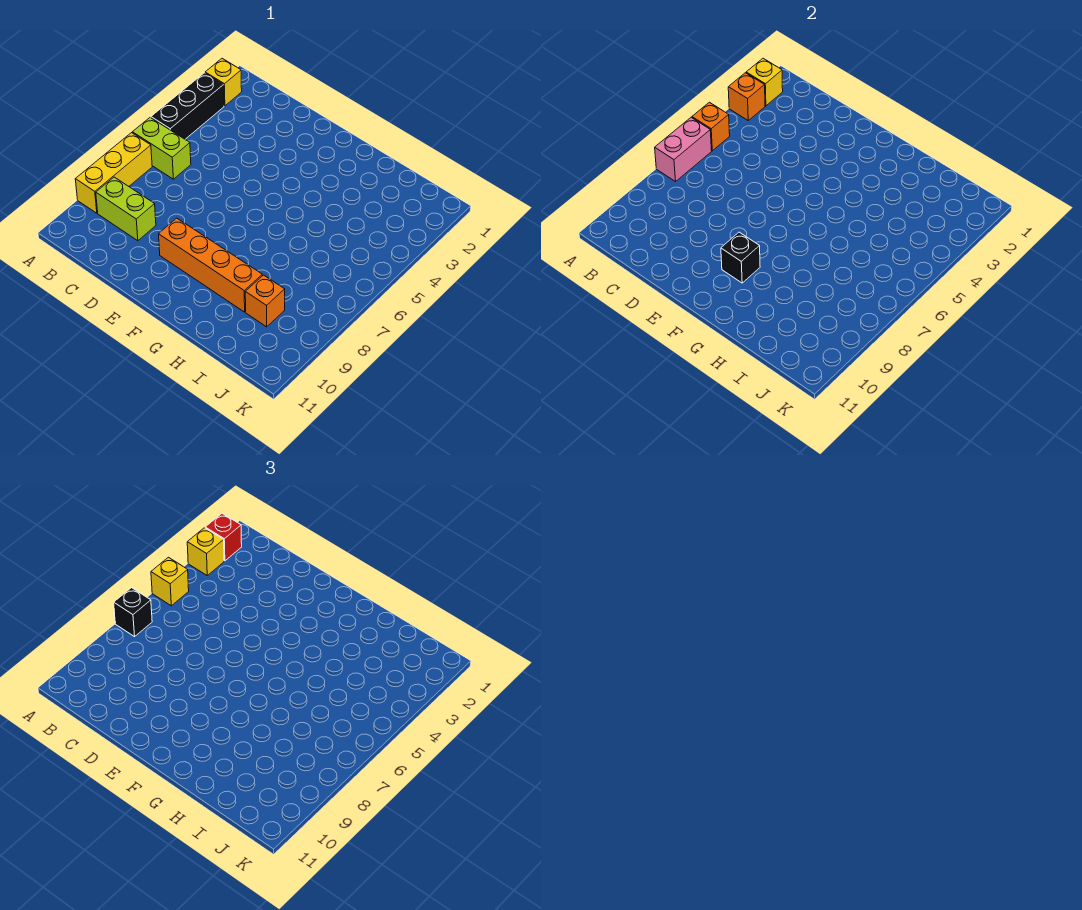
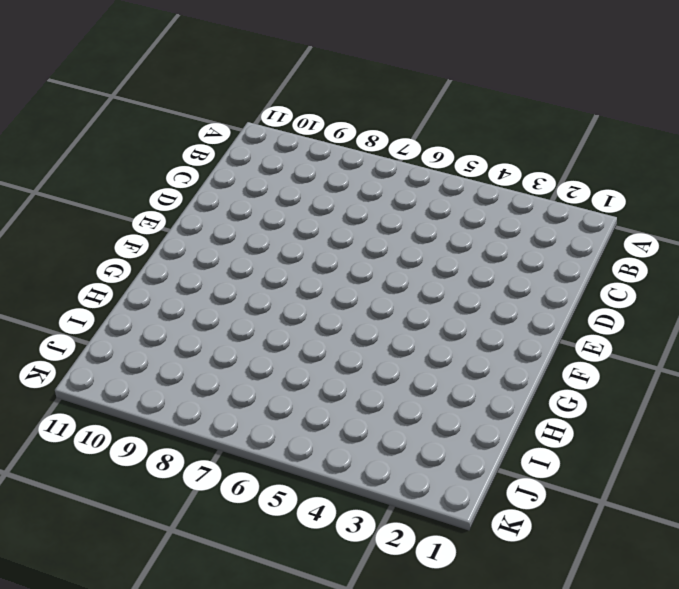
none -> yellow brick A2 level 1
none -> black brick A3:A5 level 1
none -> lime brick A6:B6 level 1

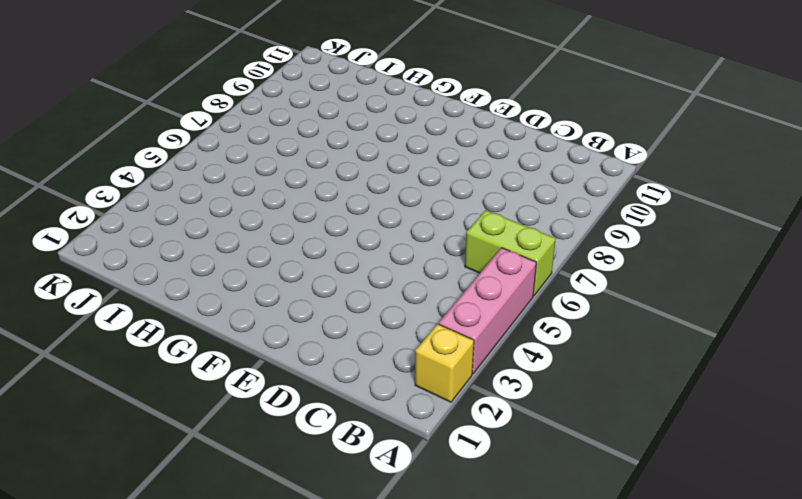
pink brick A3:A5 level 1 -> black brick A3:A5 level 1
none -> yellow brick A7:A9 level 1
none -> lime brick B9:C9 level 1
none -> orange brick E9:H9 level 1

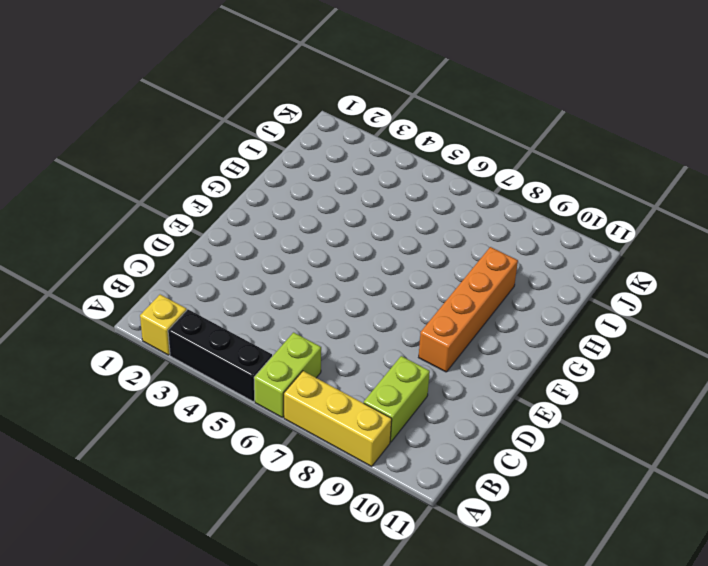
none -> orange brick I9 level 1
none -> yellow brick A2 level 2
none -> orange brick A3 level 2

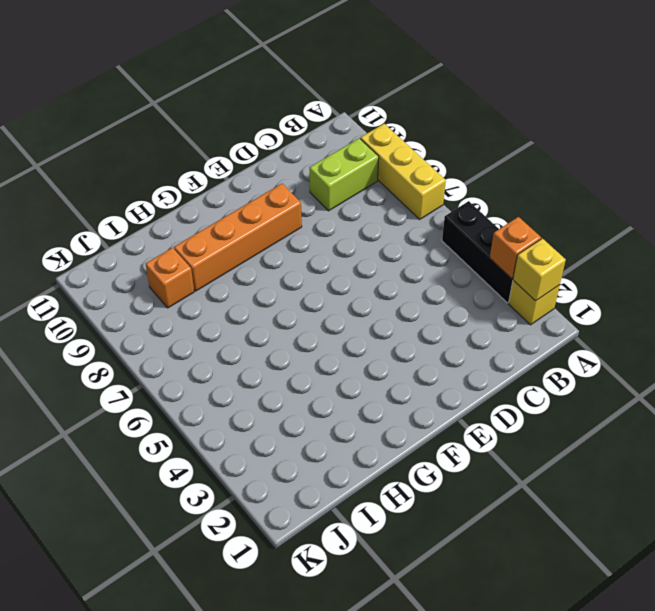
none -> lime brick A6:B6 level 1
none -> orange brick A5 level 2
none -> pink brick A6:A7 level 2

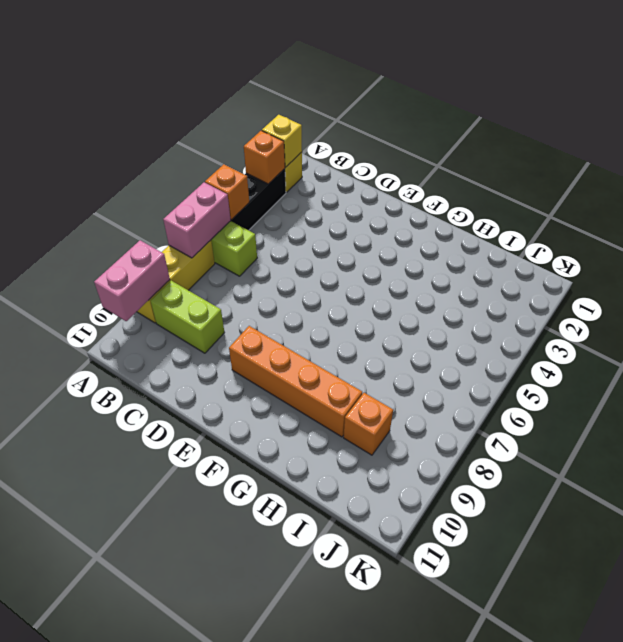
pink brick A9:A10 level 2 -> none
none -> black brick F9 level 2
none -> red brick A2 level 3
none -> yellow brick A3 level 3

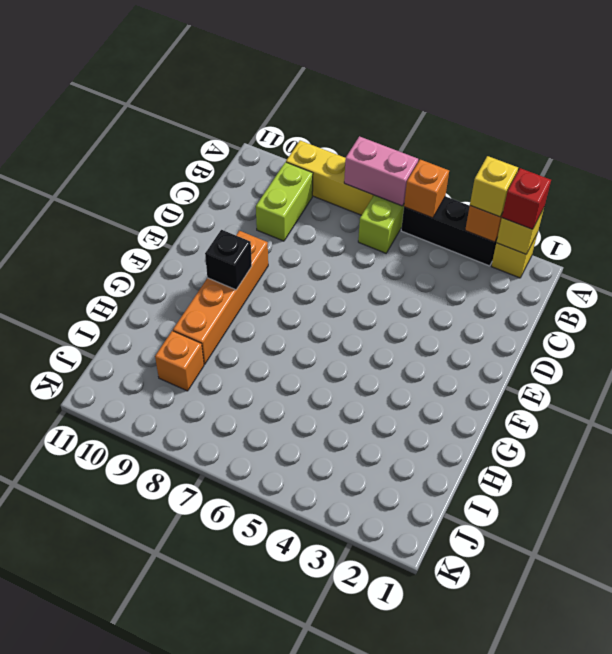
none -> yellow brick A5 level 3
none -> black brick A7 level 3

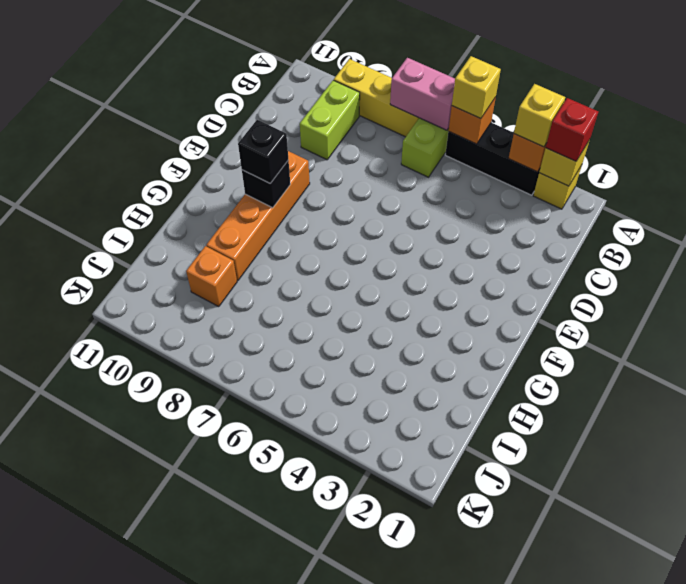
black brick F9 level 3 -> black brick A7 level 3

